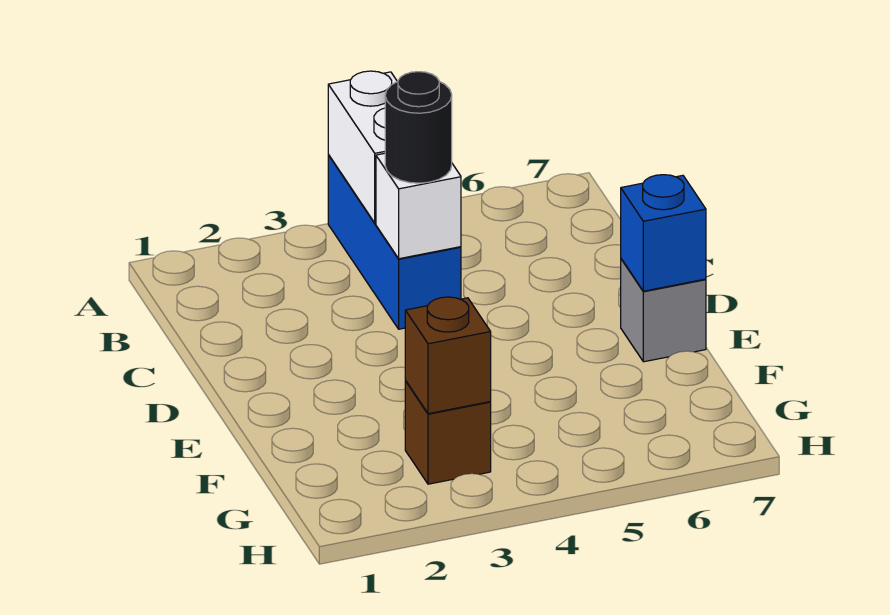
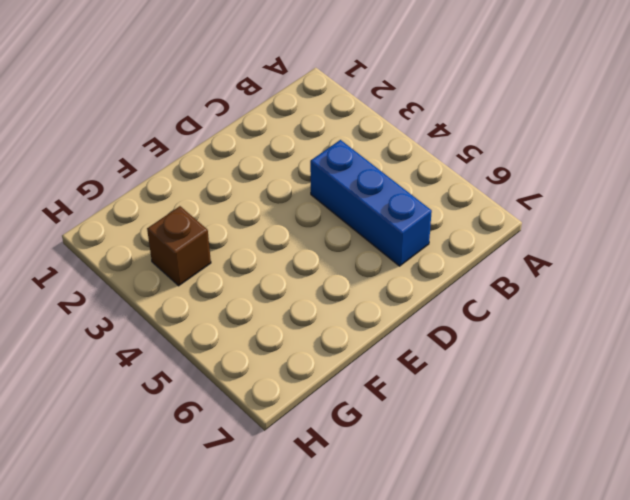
blue brick C4:C6 level 1 -> blue brick A4:C4 level 1
none -> grey brick E7 level 1
none -> white brick A4:B4 level 2

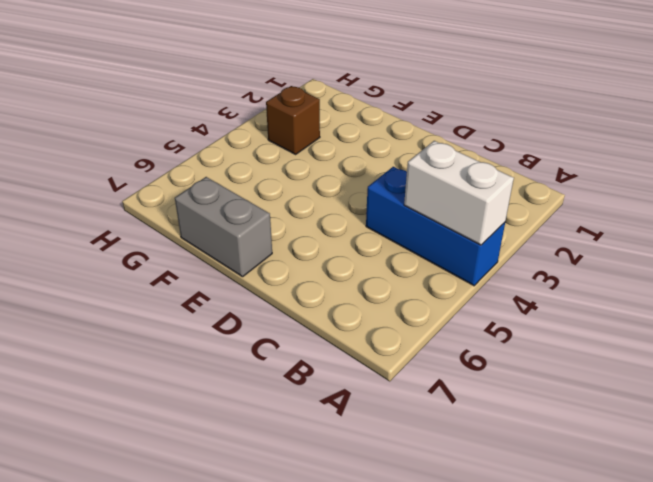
grey brick E7:F7 level 1 -> grey brick E7 level 1
none -> white brick C4 level 2
none -> blue brick E7 level 2

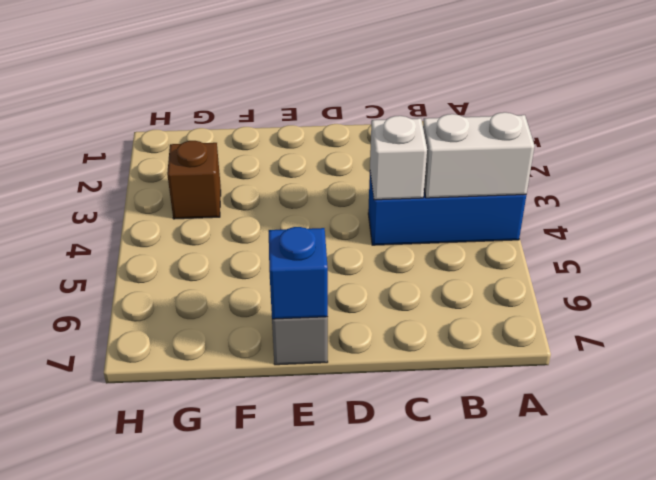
none -> brown brick G3 level 2
none -> black round brick C4 level 3

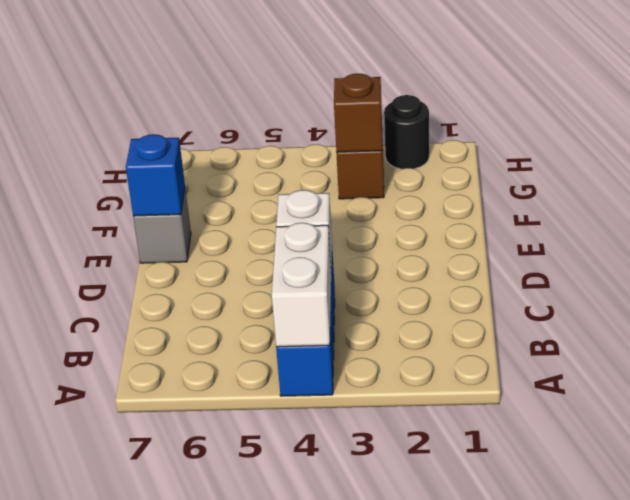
black round brick H2 level 1 -> black round brick C4 level 3

